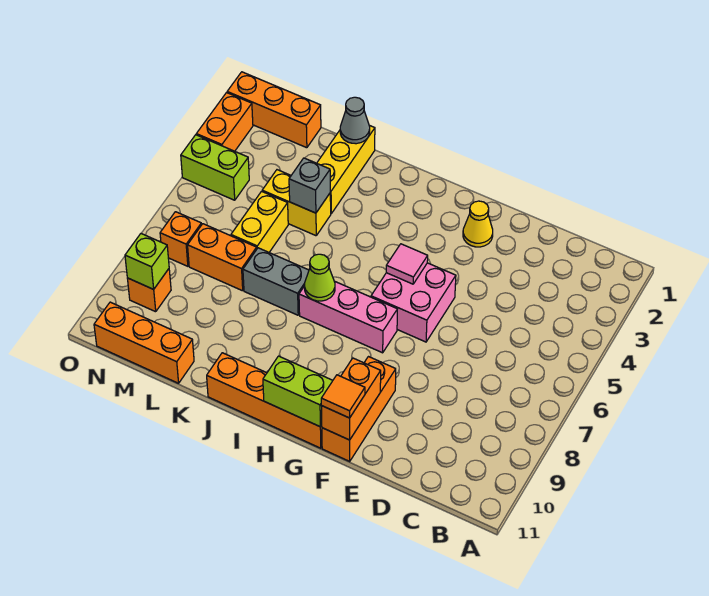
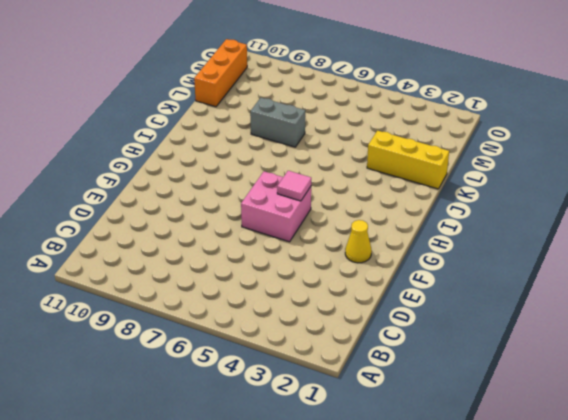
grey brick K7:K8 level 1 -> grey brick J7:K7 level 1
none -> orange brick F9:F11 level 1
none -> pink brick G7:I7 level 1
none -> orange brick G11:J11 level 1

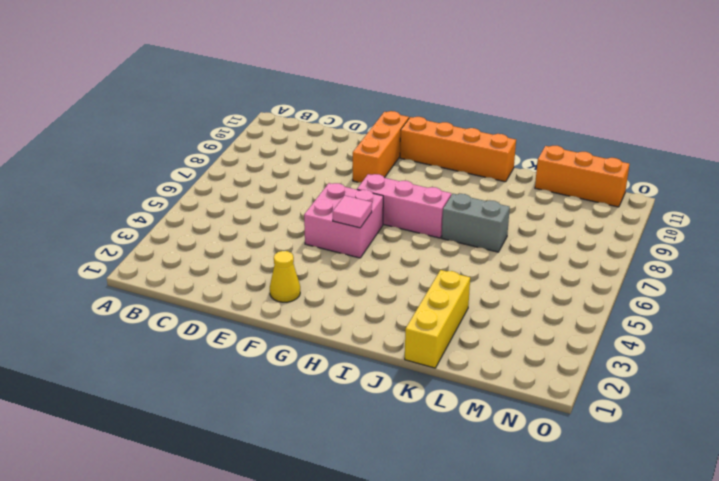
none -> yellow brick K4:L4 level 1
none -> yellow brick L5:L6 level 1
none -> orange brick L7:M7 level 1

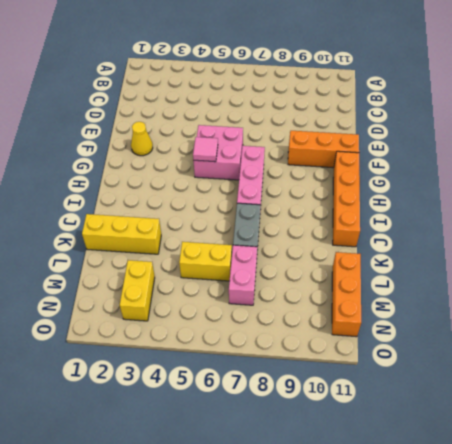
pink brick L7:M7 level 1 -> orange brick L7:M7 level 1
yellow brick M3:N3 level 1 -> yellow brick K4:L4 level 1
none -> orange brick M1:O1 level 1
none -> lime brick N4:O4 level 1
none -> orange brick N7 level 1

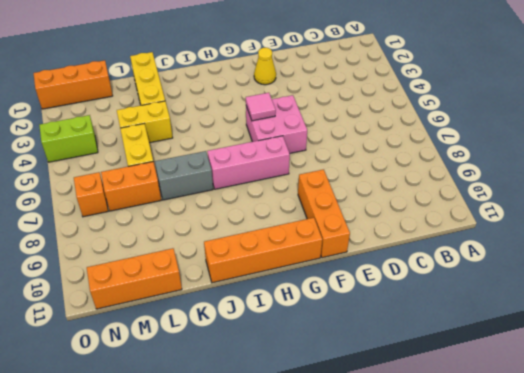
none -> orange brick N9 level 1
none -> orange brick O2:O3 level 1
none -> orange brick F10:F11 level 2

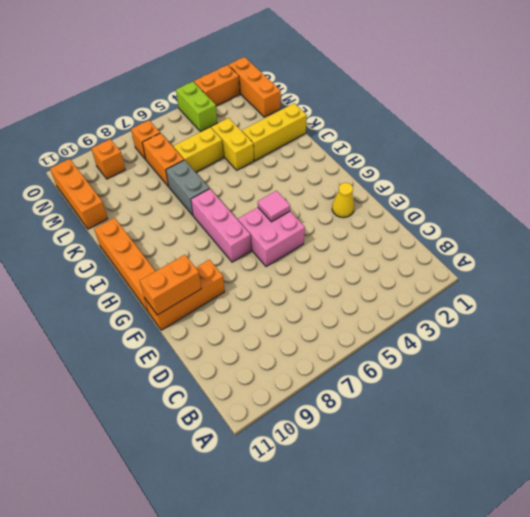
none -> lime brick G11:H11 level 2
none -> lime cone I7 level 2
none -> grey cone K1 level 2

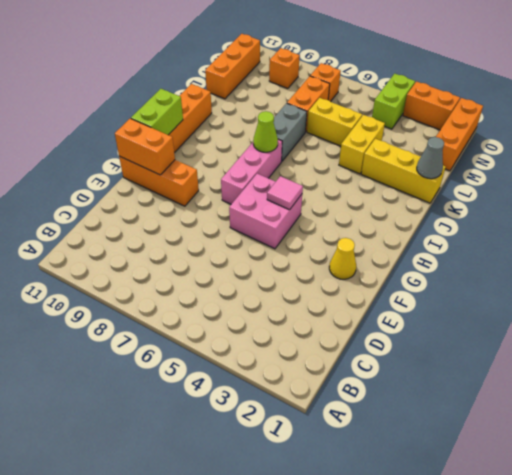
none -> grey brick K4 level 2
none -> lime brick N9 level 2
none -> orange tile F11 level 3

